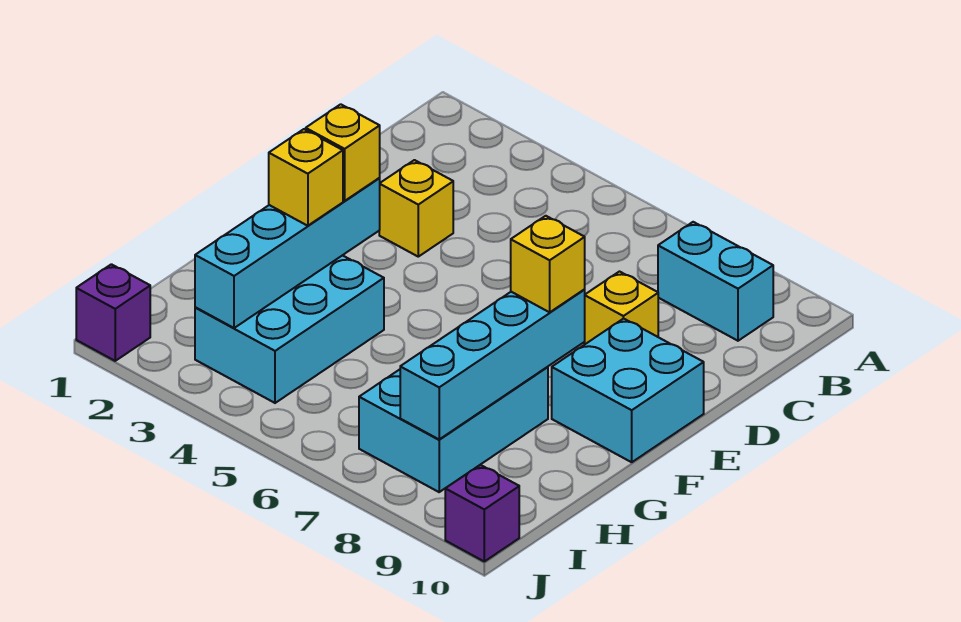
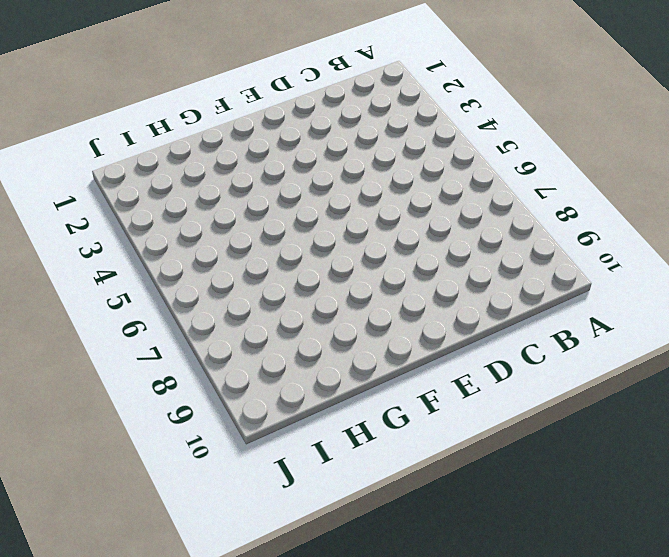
none -> cyan brick B8:B9 level 1
none -> yellow brick D3 level 1
none -> yellow brick D8 level 1

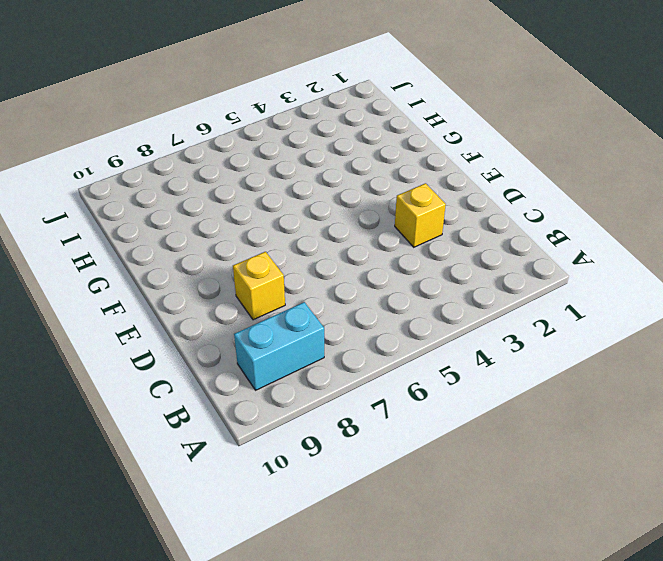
none -> cyan brick E9:F10 level 1
none -> cyan brick G3:I4 level 1
none -> cyan brick G7:I8 level 1

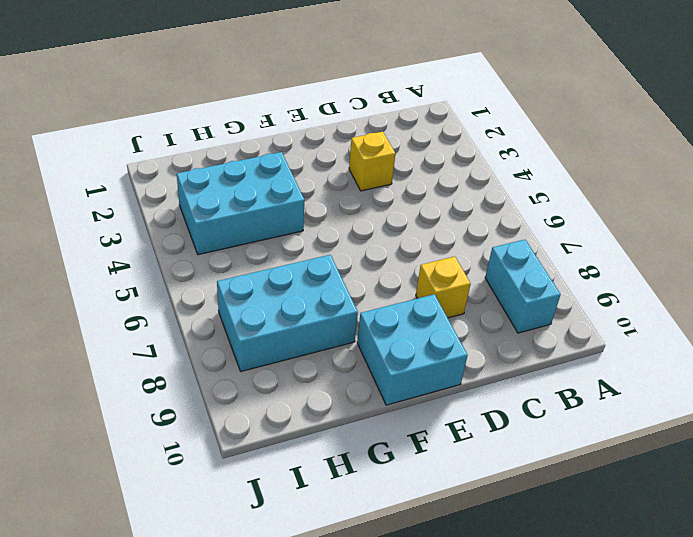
none -> purple brick J1 level 1
none -> purple brick J10 level 1
none -> cyan brick F3:I3 level 2

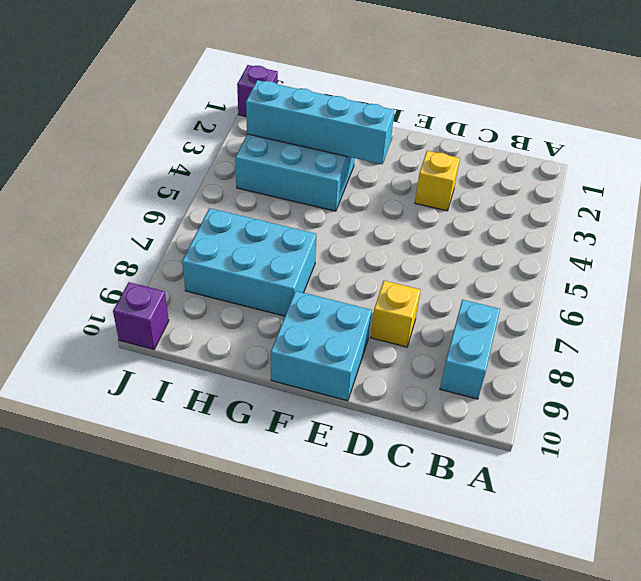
none -> cyan brick F8:I8 level 2
none -> yellow brick F3 level 3
none -> yellow brick F8 level 3

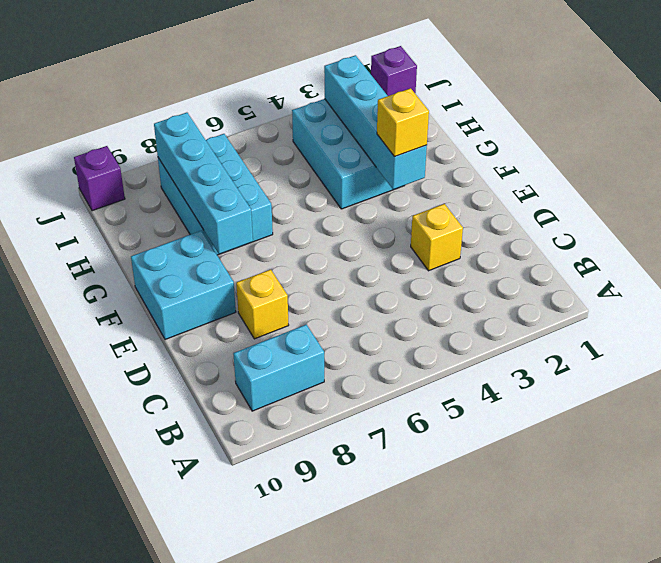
none -> yellow brick F8 level 3
none -> yellow brick G3 level 3

